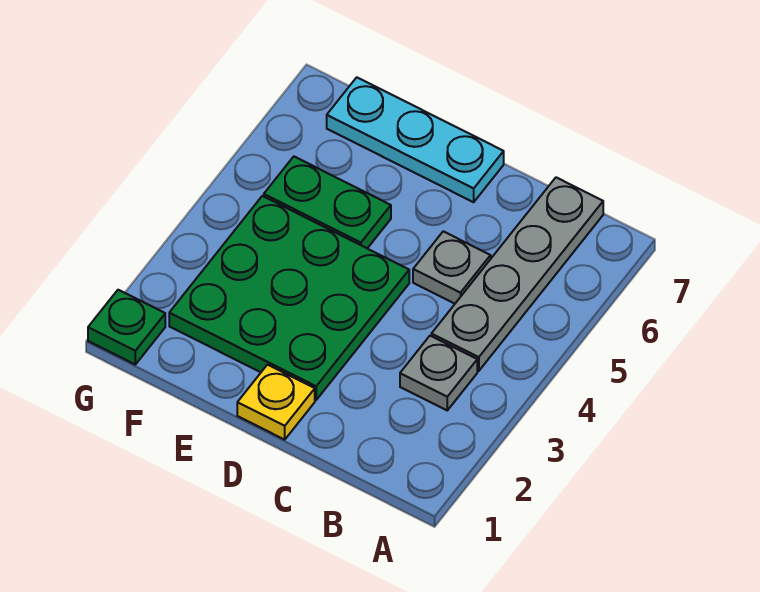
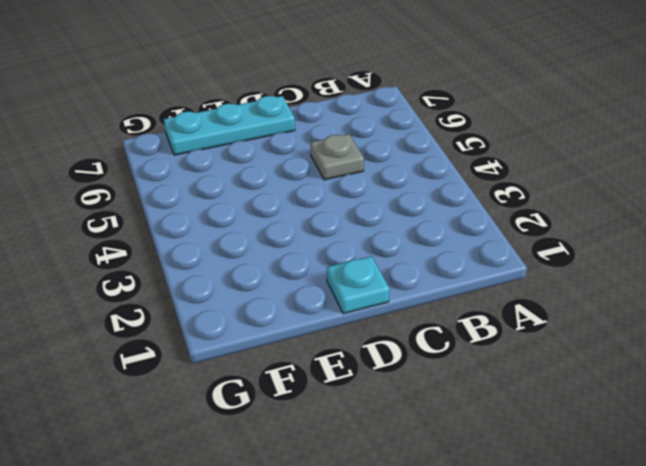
cyan plate D1 level 1 -> yellow plate D1 level 1
none -> grey plate B3 level 1
none -> grey plate B4:B7 level 1

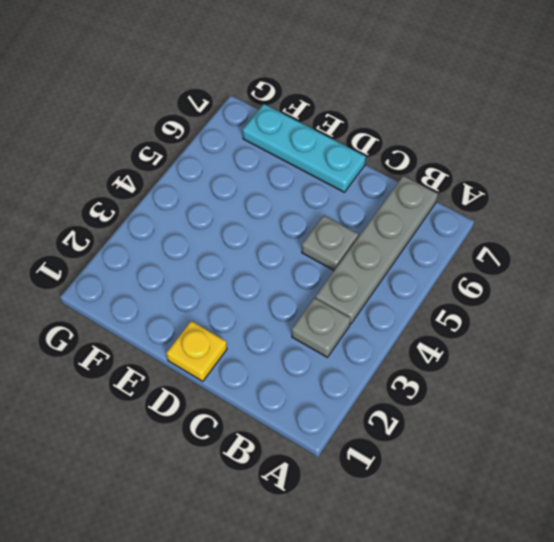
none -> green plate D2:F4 level 1
none -> green plate E5:F5 level 1

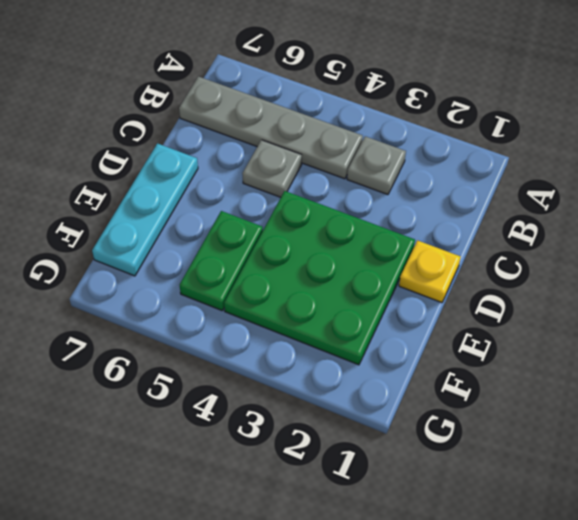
none -> green plate G1 level 1

